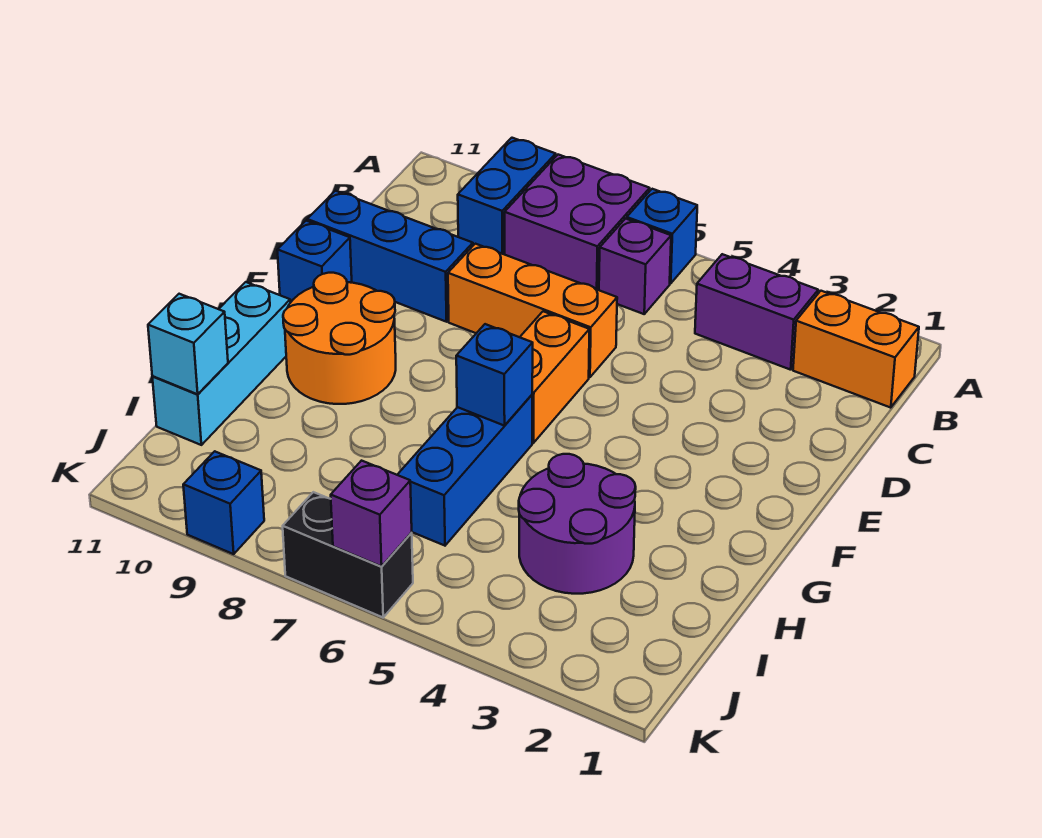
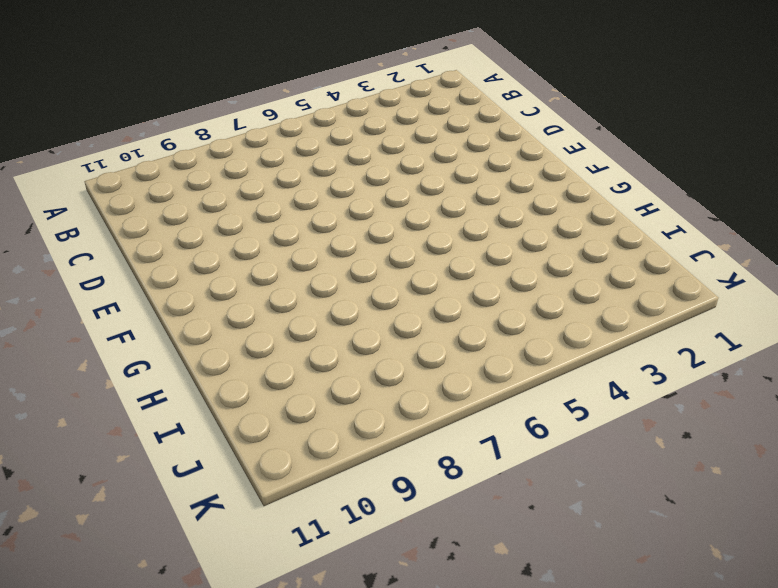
none -> blue brick A6 level 1
none -> purple brick A7:B8 level 1
none -> blue brick A9:B9 level 1

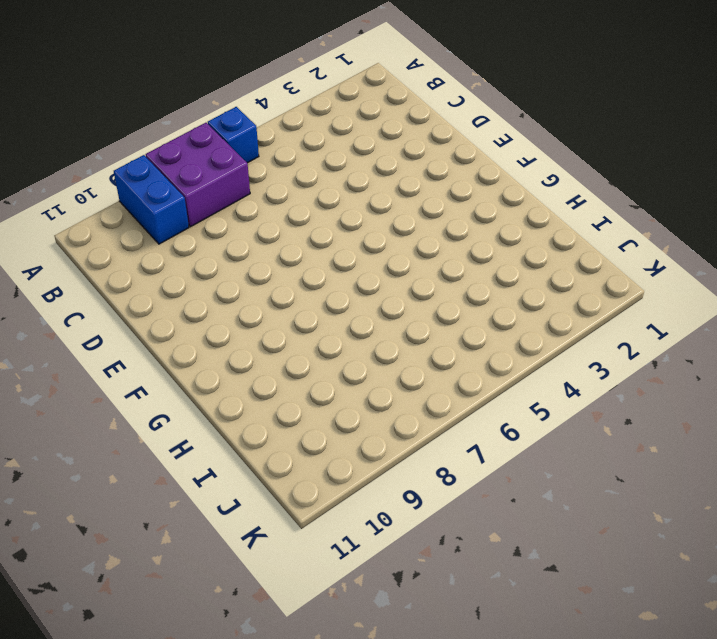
none -> orange brick B1:B2 level 1
none -> purple brick B3:B4 level 1
none -> purple brick B6 level 1

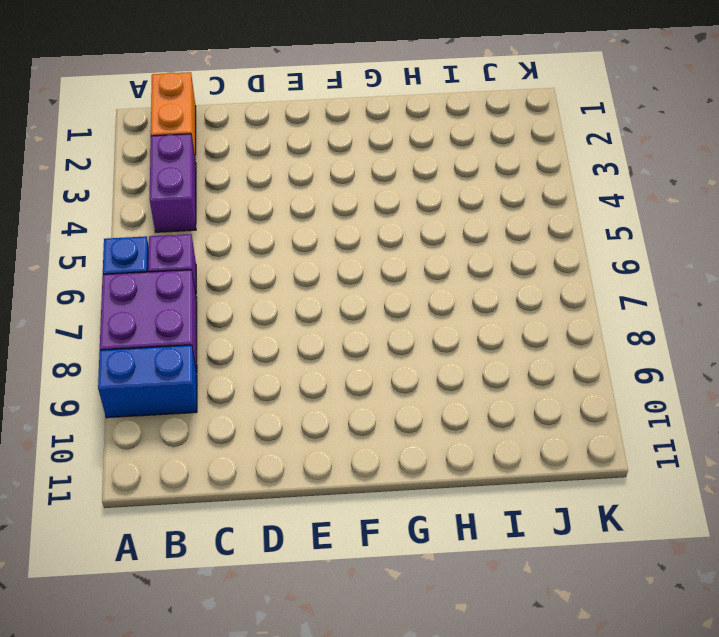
none -> orange brick D6:D8 level 1
none -> blue brick D9:D11 level 1
none -> orange brick E6:F6 level 1

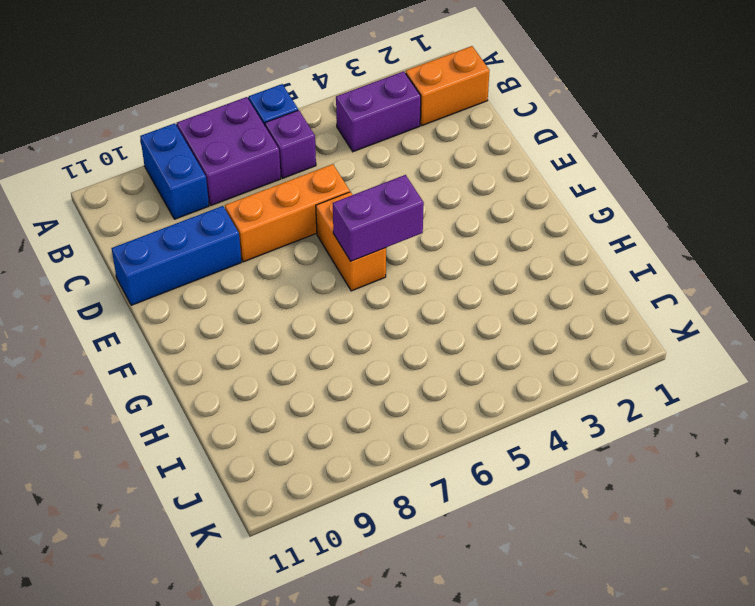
purple brick F5:F6 level 2 -> none
none -> blue brick E11 level 1
none -> orange round brick F9:G10 level 1
none -> blue brick G6:I6 level 1

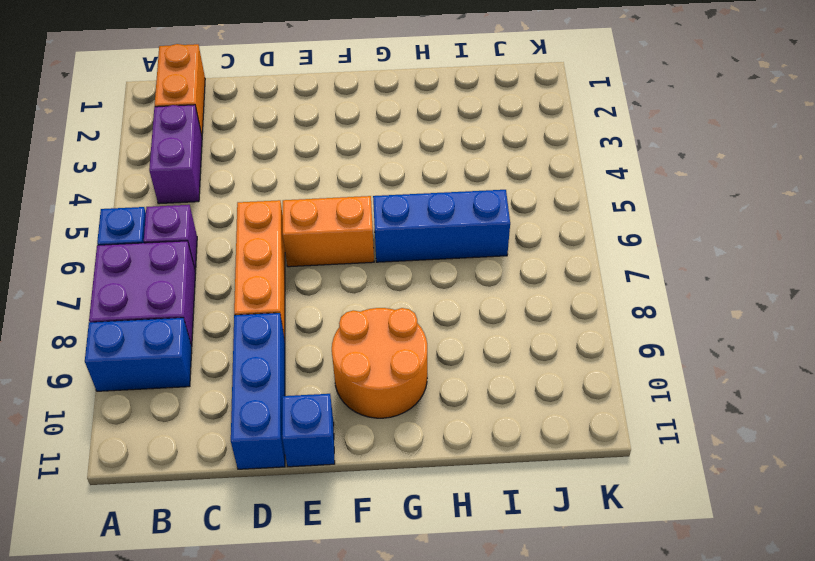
none -> cyan brick G11:I11 level 1
none -> purple round brick H3:I4 level 1
none -> black brick K6:K7 level 1

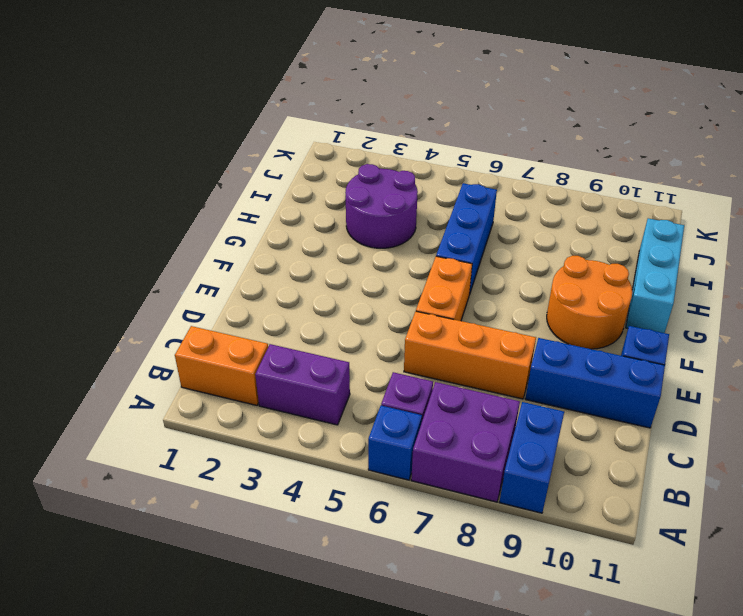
none -> black brick K6:K7 level 1
none -> blue brick K9 level 1
none -> blue brick G6 level 2

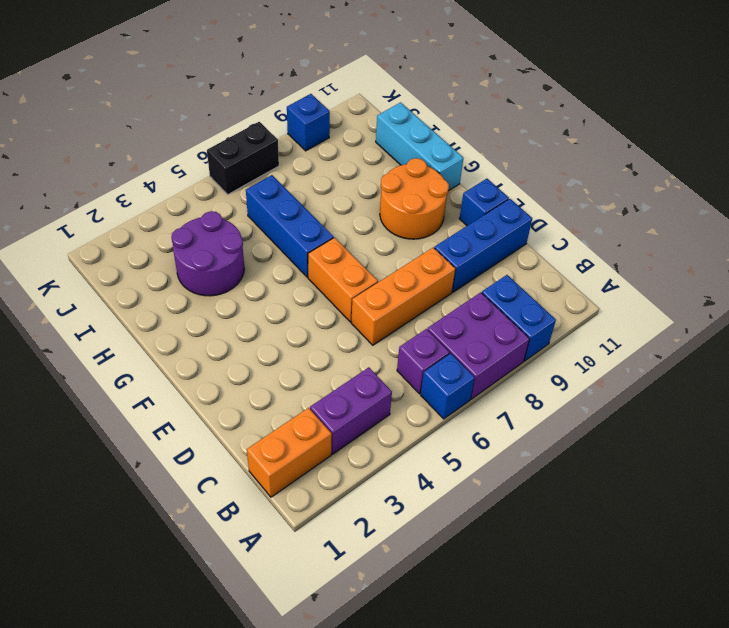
none -> blue brick G6 level 2
none -> cyan brick I11 level 2
none -> purple brick K6 level 2

